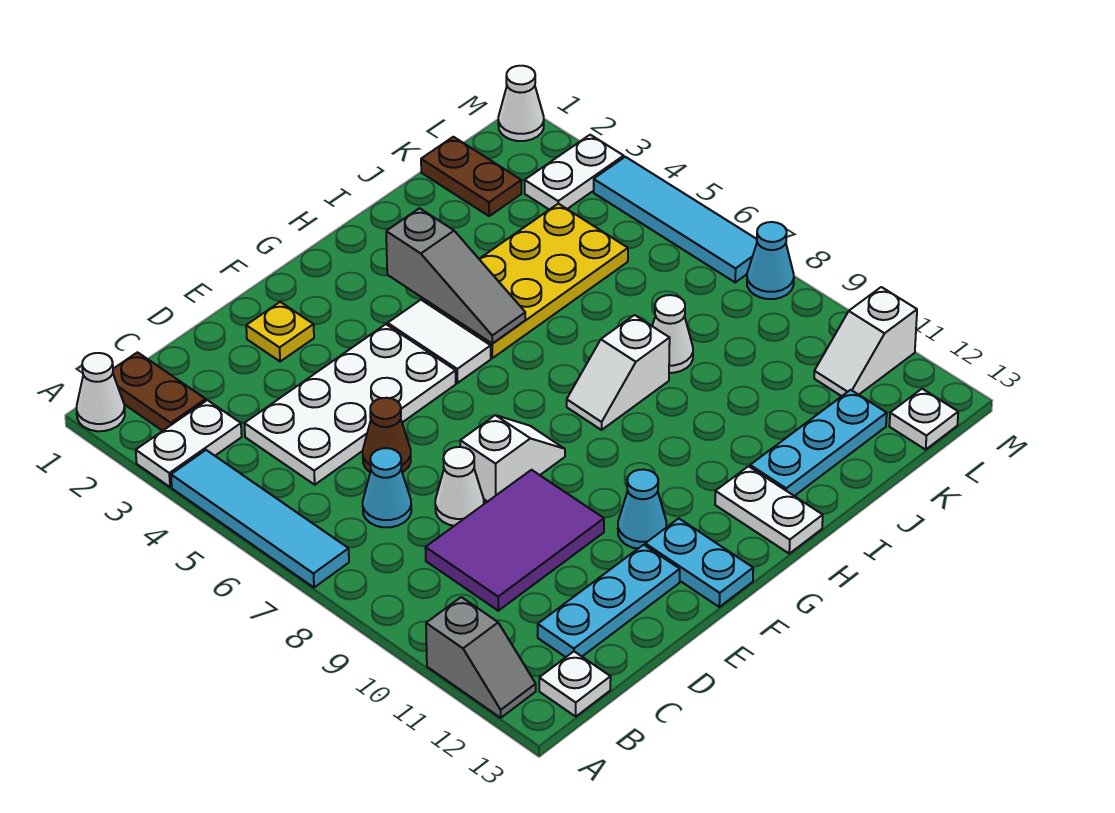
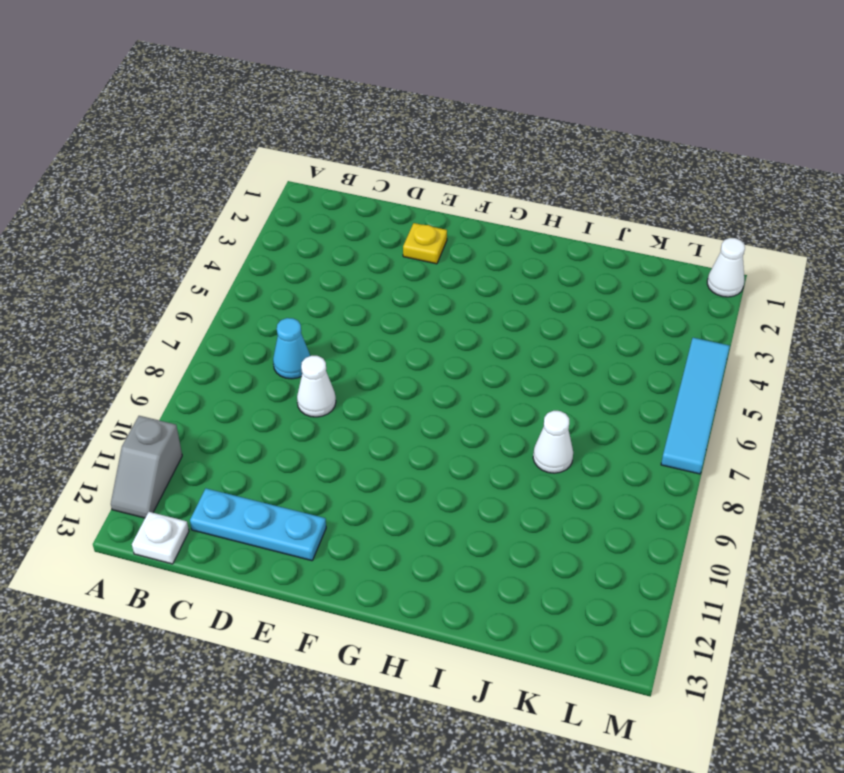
none -> white cone A1 level 1
none -> white plate A3:B3 level 1
none -> cyan tile A4:A7 level 1
none -> brown plate B1:B2 level 1

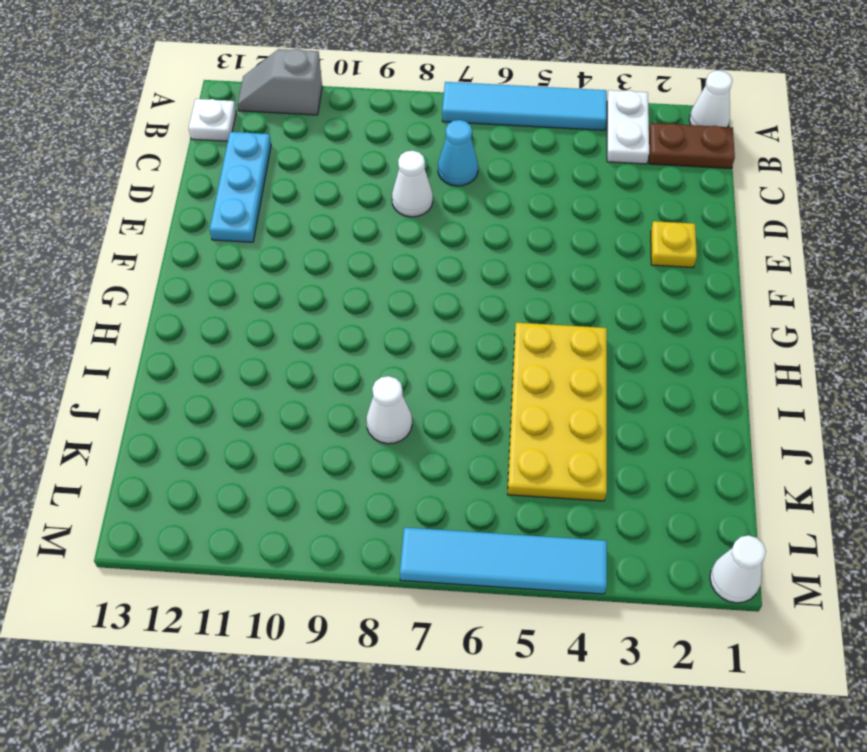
none -> white plate C4:F5 level 1
none -> purple tile C9:E10 level 1
none -> brown cone D6 level 1
none -> white slope E8:F8 level 1 top E

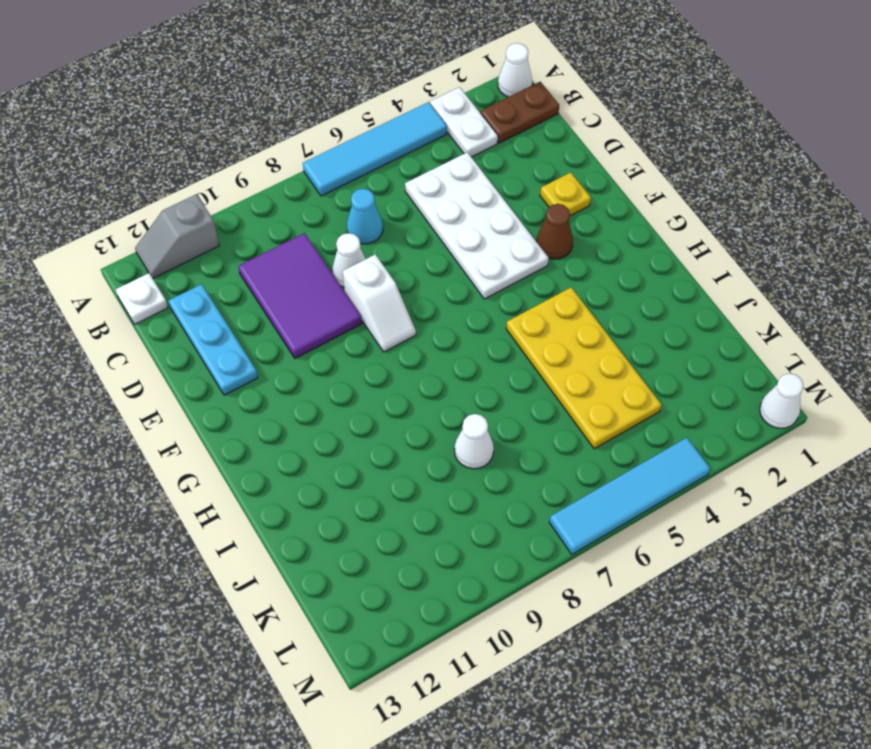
brown cone F3 level 1 -> brown cone D6 level 1
none -> cyan cone F11 level 1
none -> cyan plate F12:F13 level 1
none -> white tile G4:G5 level 1
none -> white slope H8:I8 level 1 top I

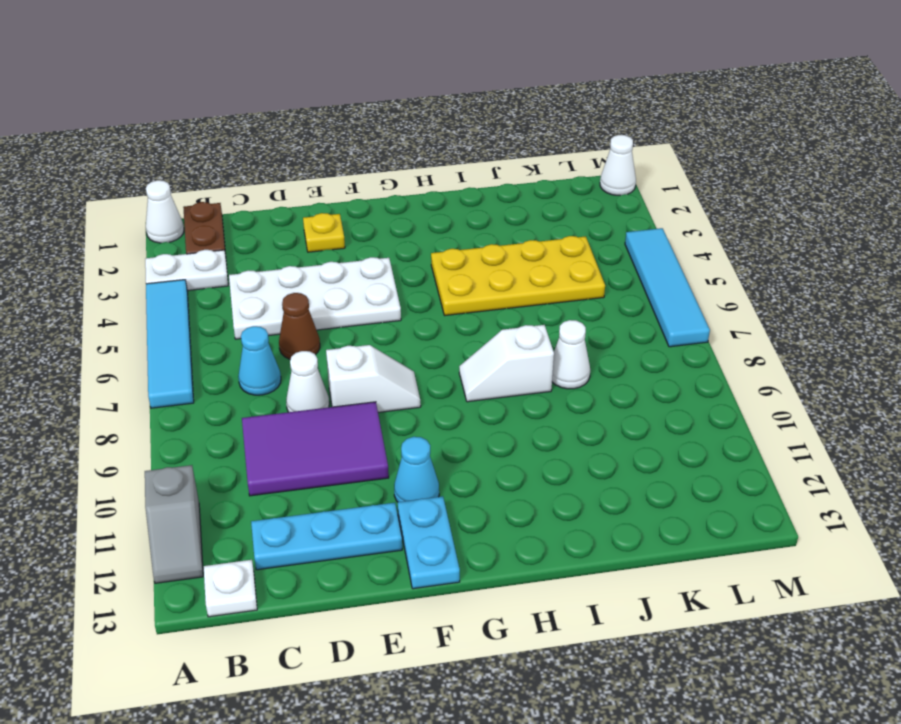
none -> white tile G4:G5 level 1
none -> white plate H12:H13 level 1
none -> cyan plate I12:K12 level 1
none -> brown plate K1:K2 level 1

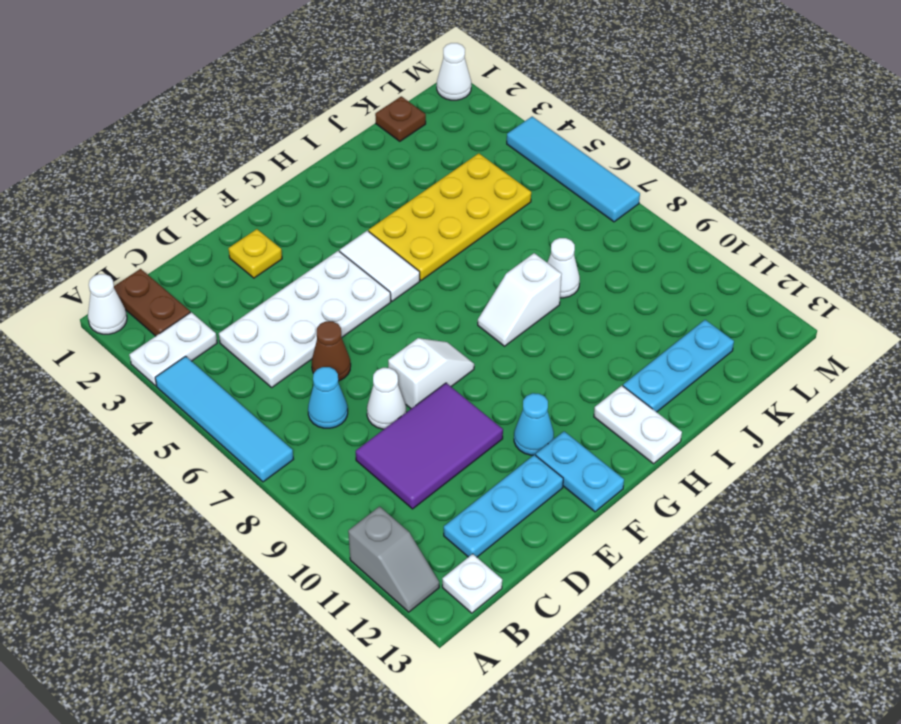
brown plate K1 level 1 -> brown plate K1:K2 level 1
none -> white plate L3:M3 level 1
none -> white slope L11:M11 level 1 top M
none -> white plate L13 level 1
none -> cyan cone M8 level 1

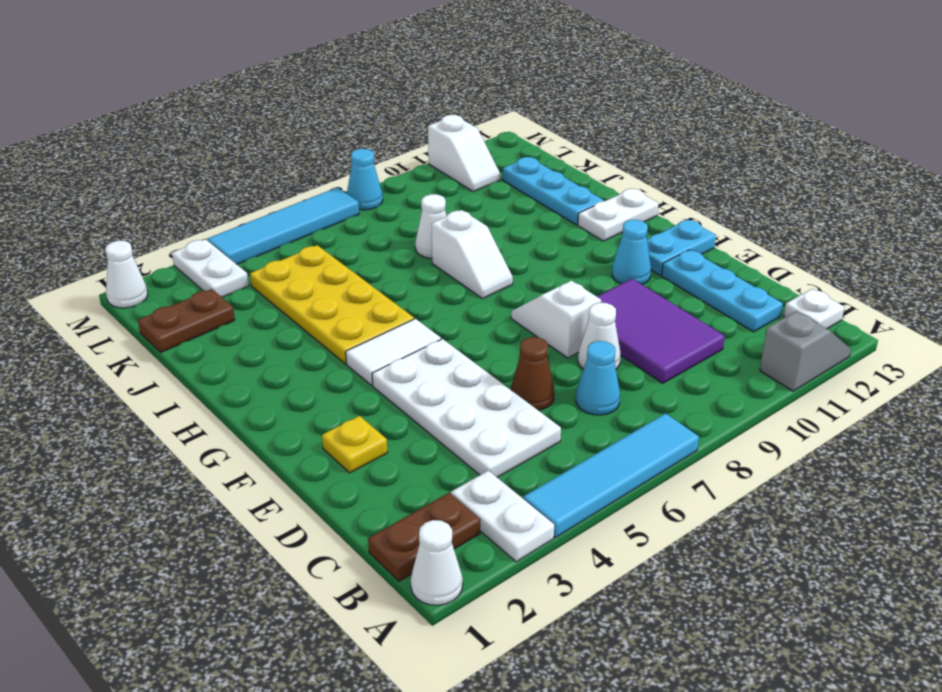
none -> white plate L13 level 1
none -> grey slope H3:H5 level 2 top 3

